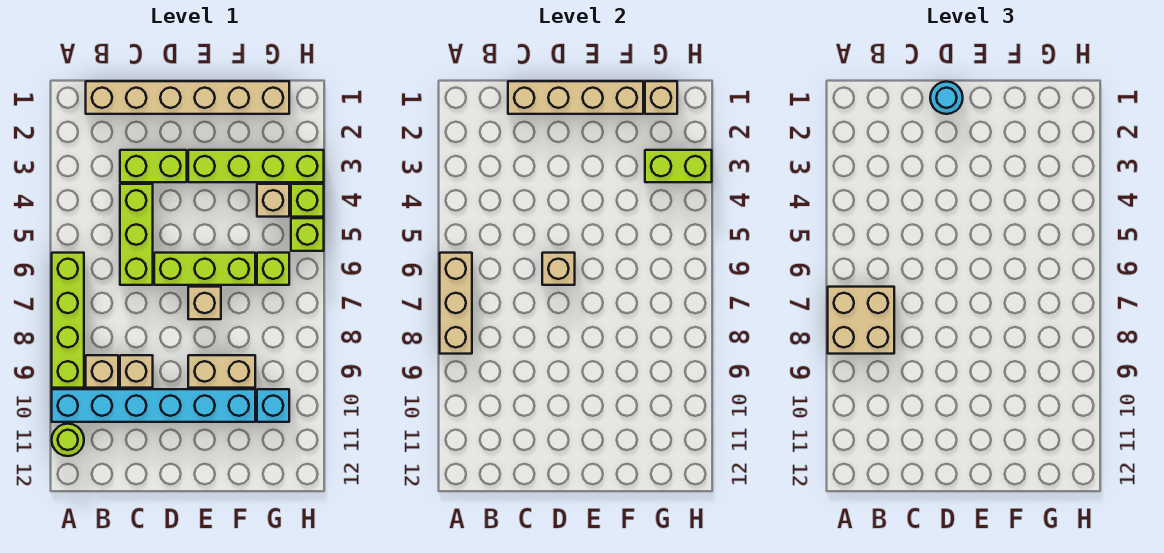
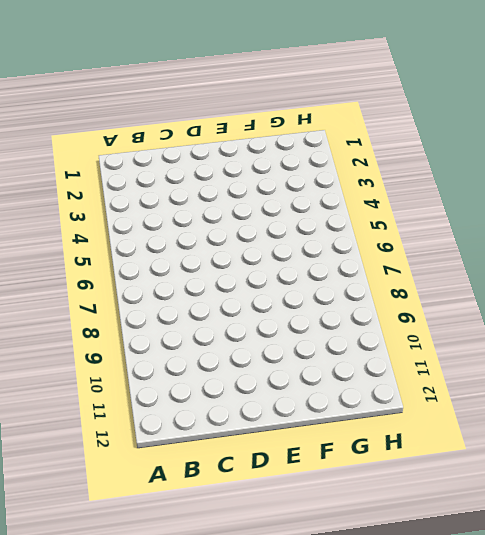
none -> lime brick A6:A9 level 1
none -> cyan brick A10:F10 level 1
none -> lime round brick A11 level 1

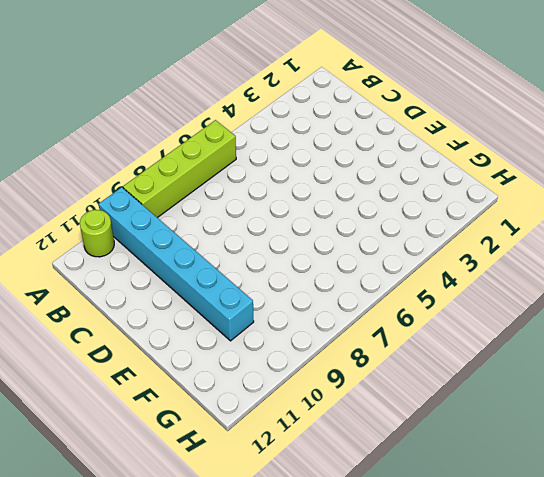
none -> tan brick B1:G1 level 1
none -> tan brick B9 level 1
none -> lime brick C3:D3 level 1

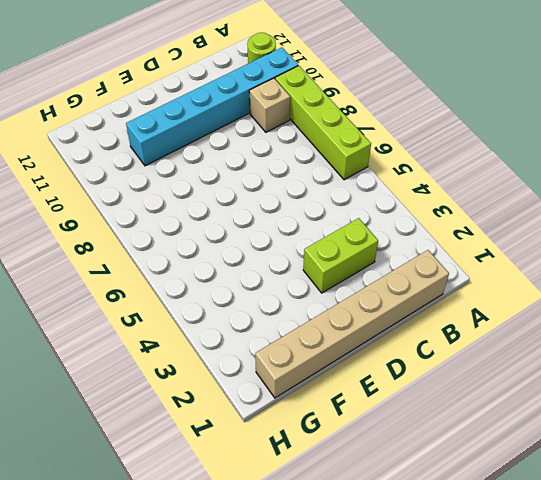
none -> lime brick C4:C6 level 1
none -> tan brick C9 level 1
none -> lime brick D6:F6 level 1

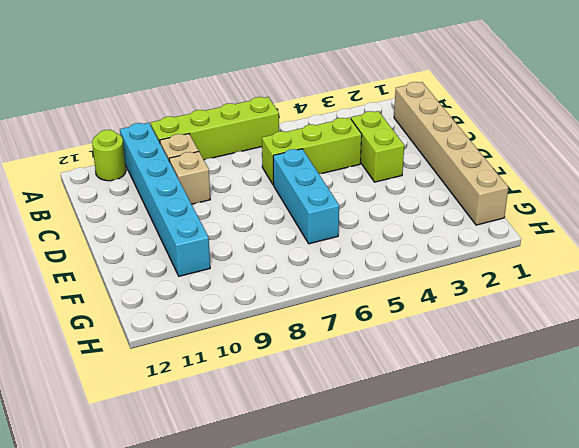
cyan brick D6:F6 level 1 -> lime brick D6:F6 level 1
none -> lime brick E3:H3 level 1
none -> tan brick E7 level 1
none -> tan brick E9:F9 level 1

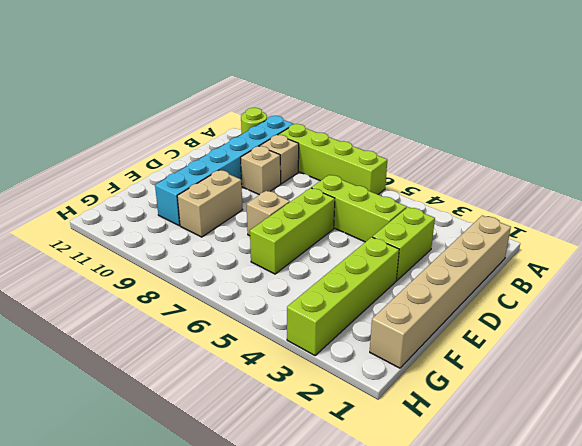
none -> tan brick G4 level 1
none -> lime brick G6 level 1
none -> cyan brick G10 level 1

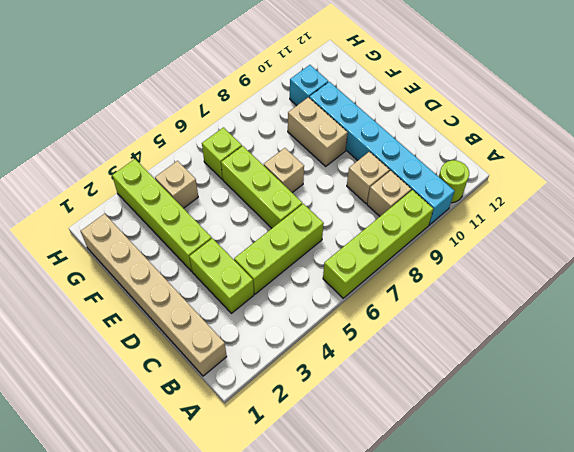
none -> lime brick H4 level 1
none -> lime brick H5 level 1
none -> tan brick A6:A8 level 2

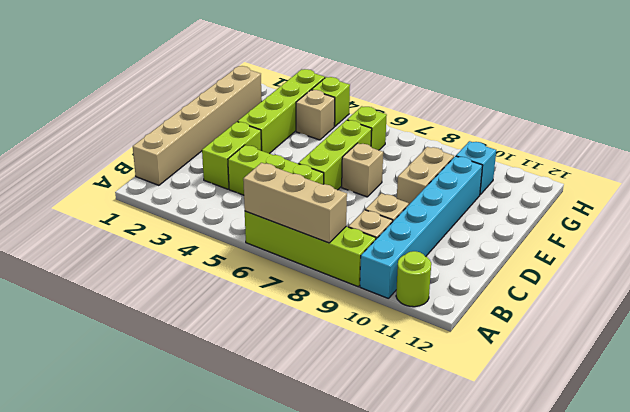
none -> lime brick H5 level 1
none -> tan brick C1:F1 level 2
none -> tan brick D6 level 2

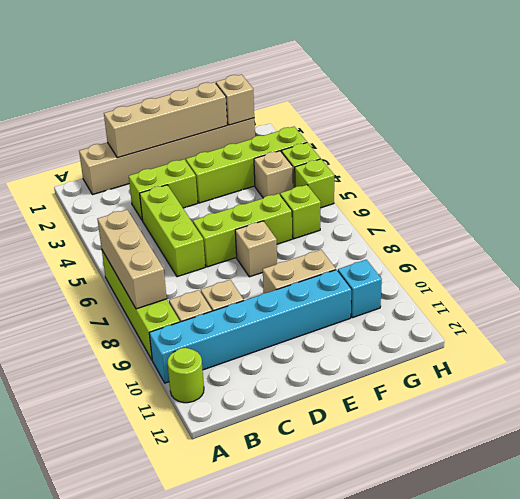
none -> tan brick D6 level 2
none -> lime brick G3:H3 level 2
none -> tan brick A7:B8 level 3

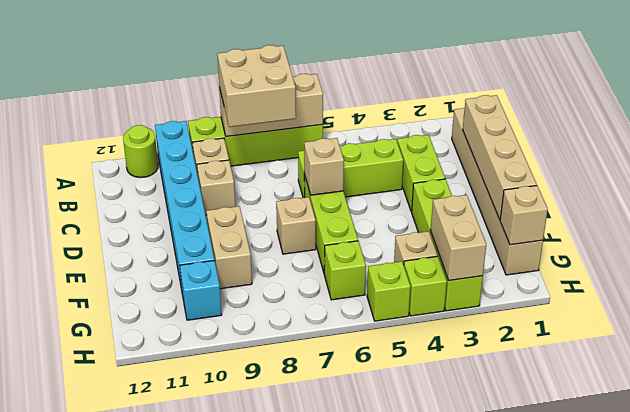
tan brick G3:H3 level 2 -> lime brick G3:H3 level 2
none -> cyan round brick D1 level 3

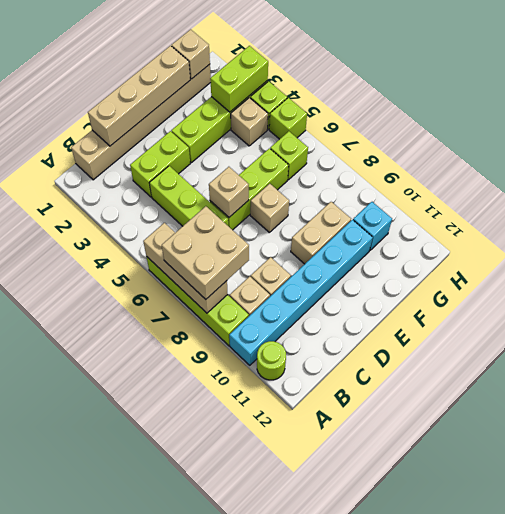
none -> cyan round brick D1 level 3

